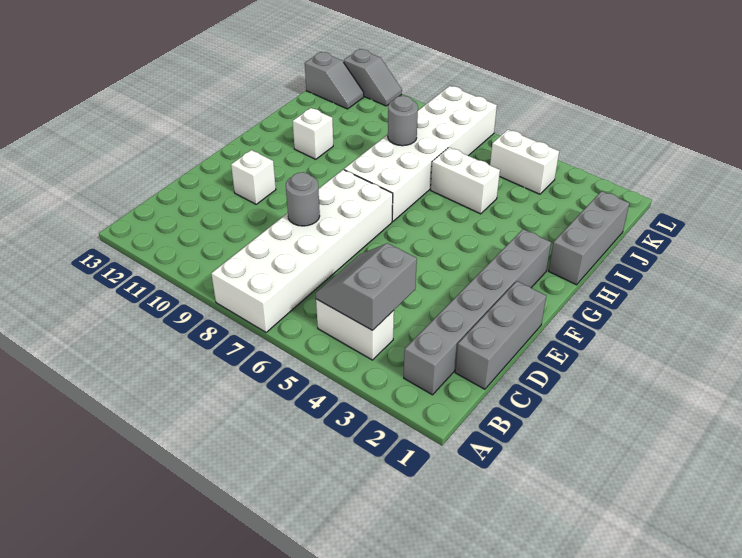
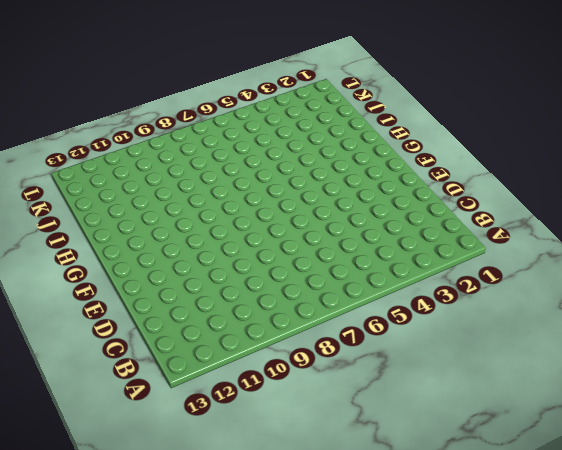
none -> white brick A7:F8 level 1
none -> grey brick B2:G2 level 1
none -> white brick B4:B5 level 1

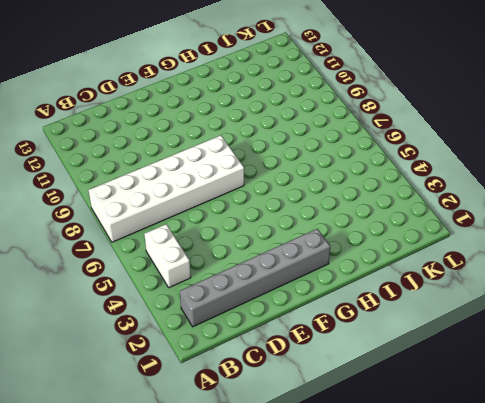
none -> grey brick C1:E1 level 1
none -> white brick E11 level 1
none -> white brick G7:L8 level 1

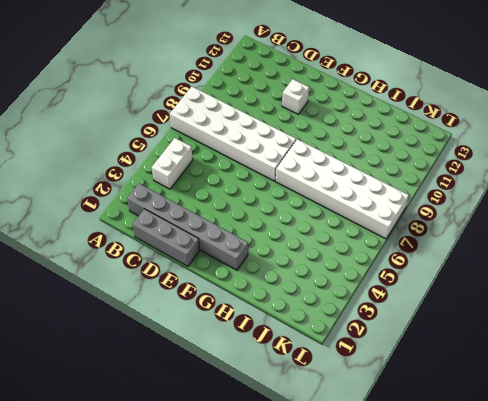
none -> grey brick H1:J1 level 1
none -> white brick H11 level 1
none -> white brick I5:I6 level 1

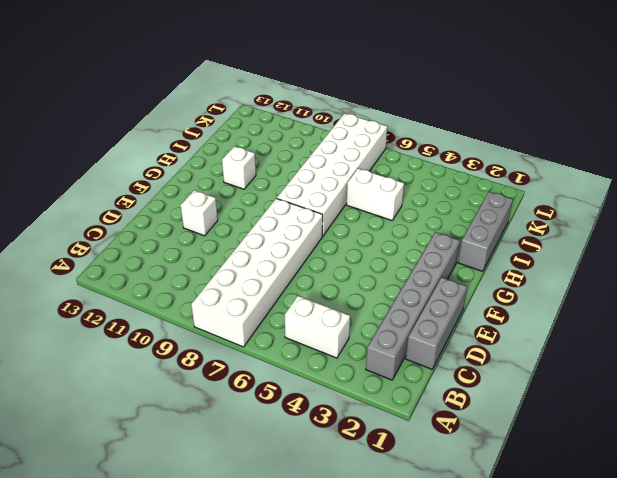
none -> white brick K4:K5 level 1
none -> grey slope K12:K13 level 1 top 13
none -> grey slope L11:L12 level 1 top 12

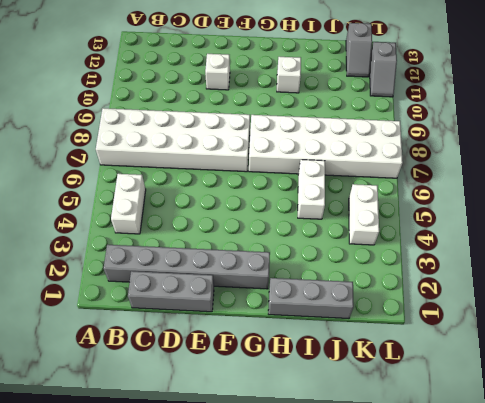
none -> grey slope B4:C5 level 2 top 4
none -> grey round brick D8 level 2
none -> grey round brick I8 level 2

